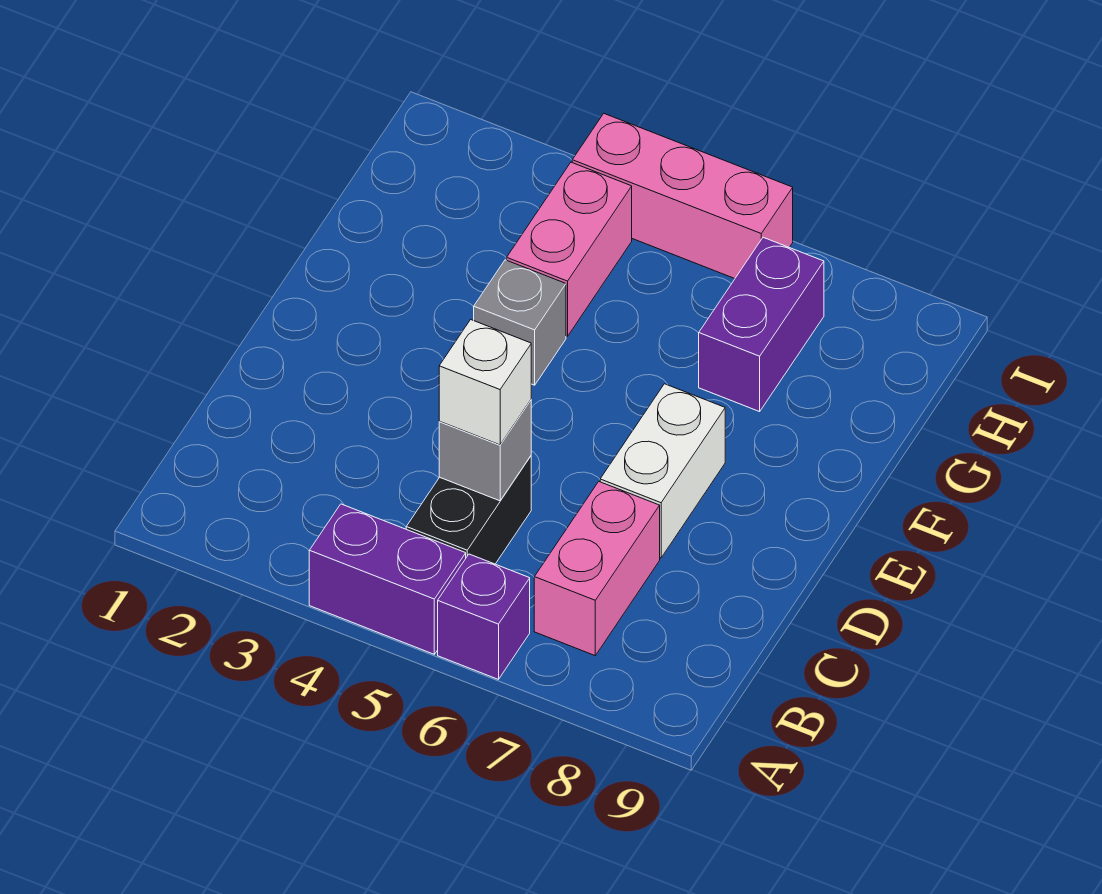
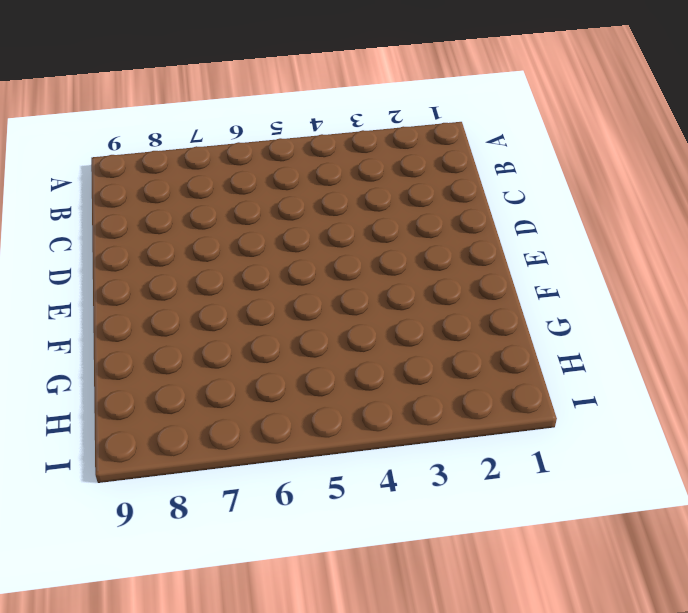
none -> purple brick A4:A5 level 1
none -> purple brick A6 level 1

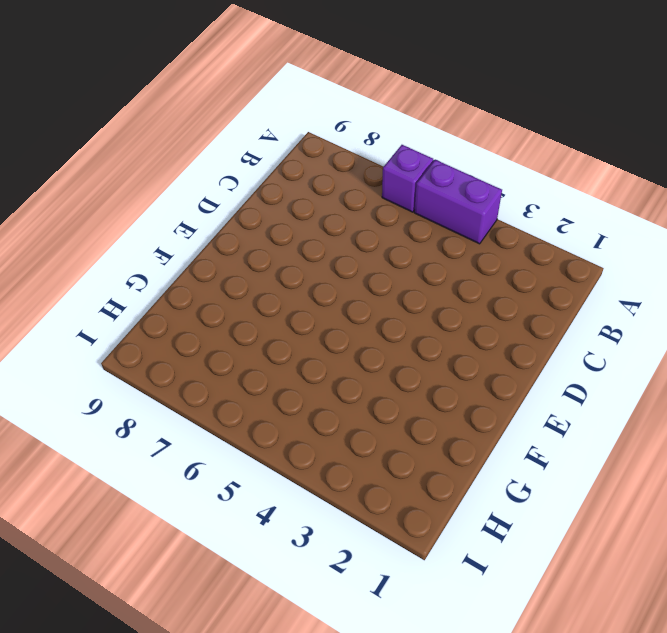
none -> black brick B5:C5 level 1
none -> pink brick B7:C7 level 1

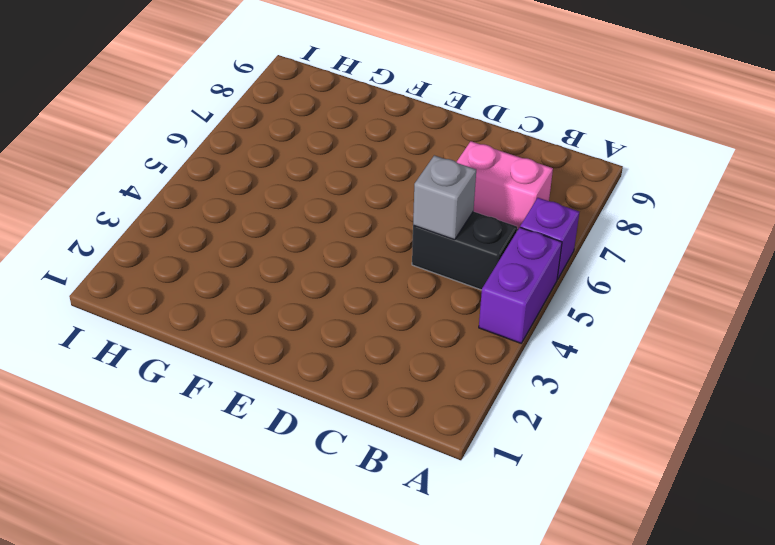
none -> white brick D7:E7 level 1
none -> grey brick F4 level 1

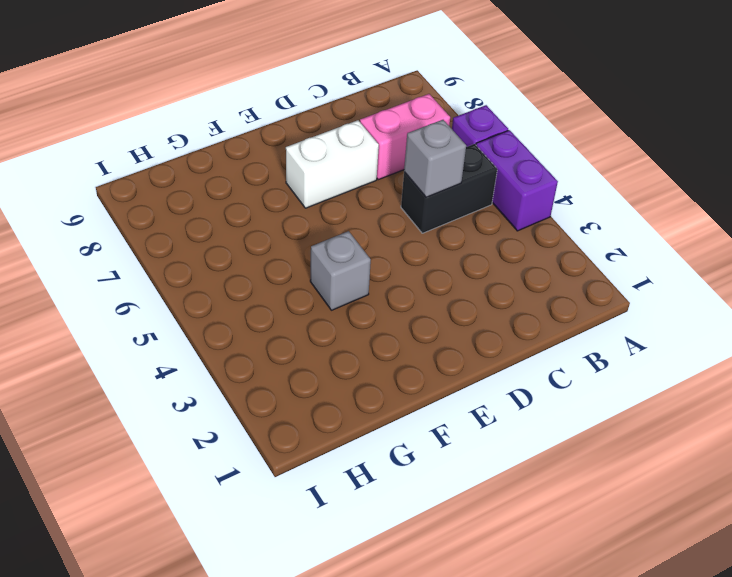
none -> pink brick G4:H4 level 1
none -> purple brick G7:H7 level 1

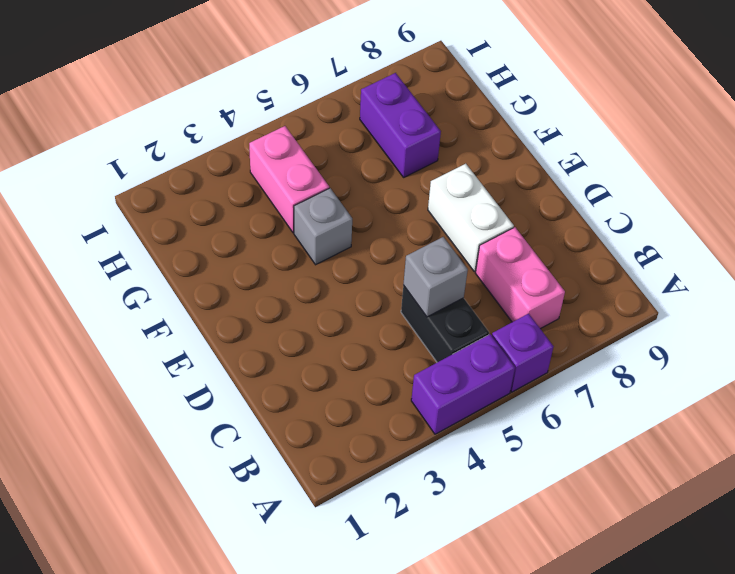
none -> pink brick I4:I6 level 1
none -> white brick C5 level 3

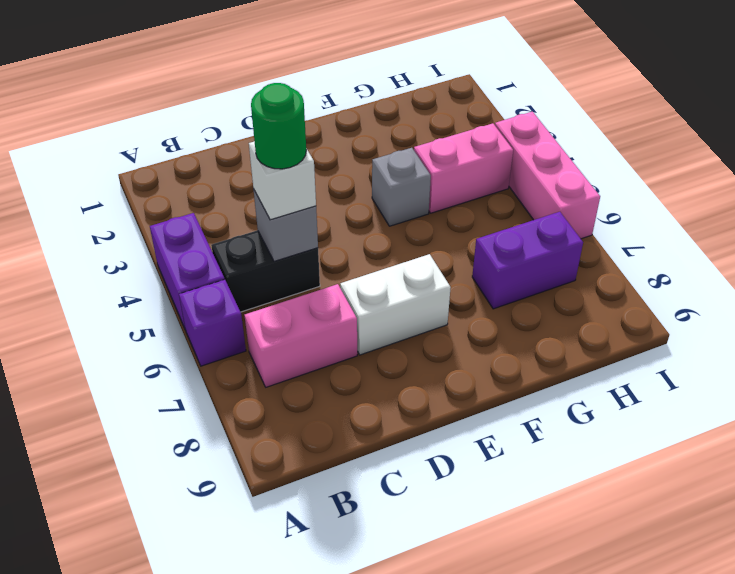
green round brick C5 level 4 -> none

